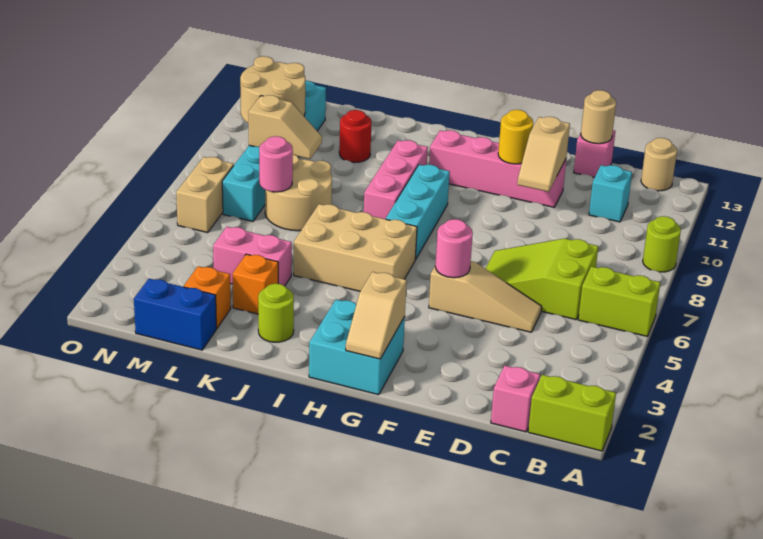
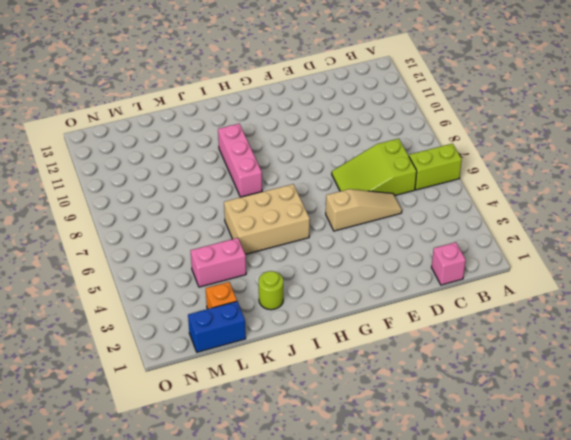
none -> lime brick A1:B1 level 1
none -> lime round brick A9 level 1
none -> tan round brick B13 level 1
none -> cyan brick C11 level 1

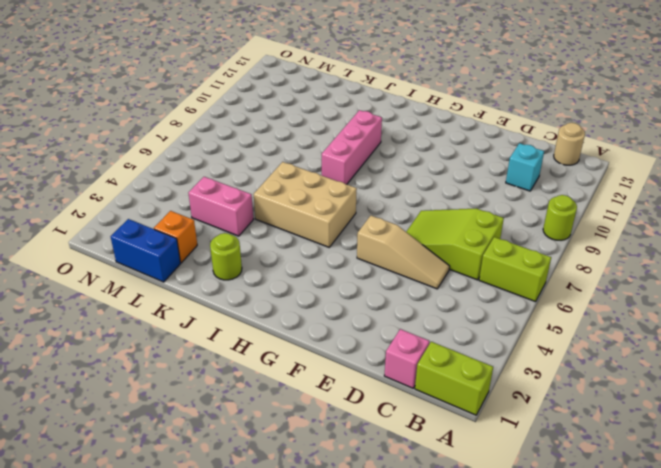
none -> pink brick D13 level 1
none -> pink brick E11:H11 level 1
none -> cyan brick G1:H2 level 1
none -> cyan brick H7:H9 level 1

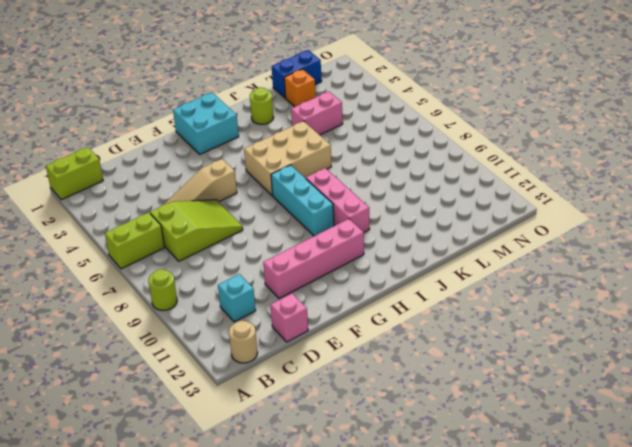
none -> pink brick C1 level 1
none -> orange brick K3 level 1
none -> tan round brick K7:L8 level 1
none -> red round brick K11 level 1

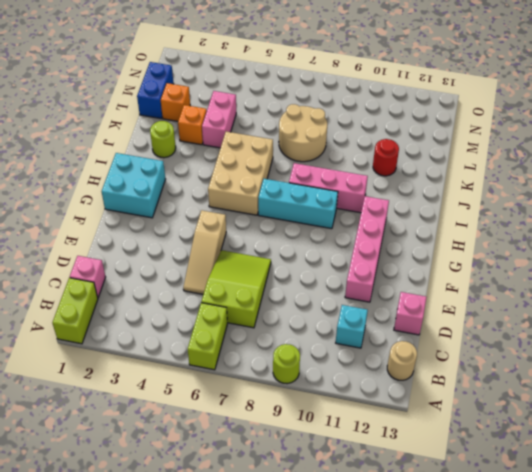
none -> cyan brick M7:M12 level 1
none -> tan brick N6:N7 level 1
none -> tan round brick D13 level 2
none -> tan slope E10:E11 level 2 top 11

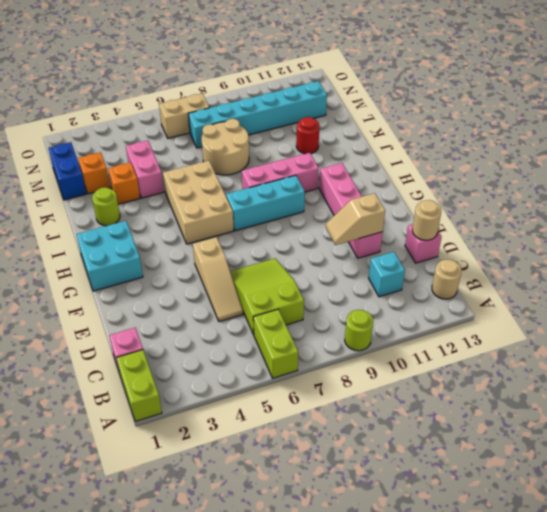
none -> pink round brick F5 level 2
none -> yellow round brick F11 level 2
none -> tan slope G1:G2 level 2 top 2
none -> pink round brick L7 level 2

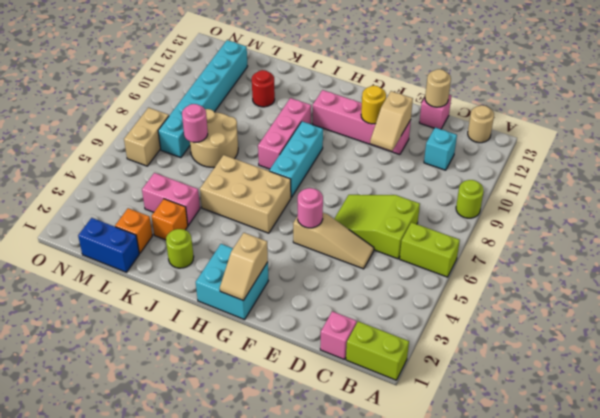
none -> tan slope L9:M9 level 2 top M
none -> tan round brick M10:N11 level 2

